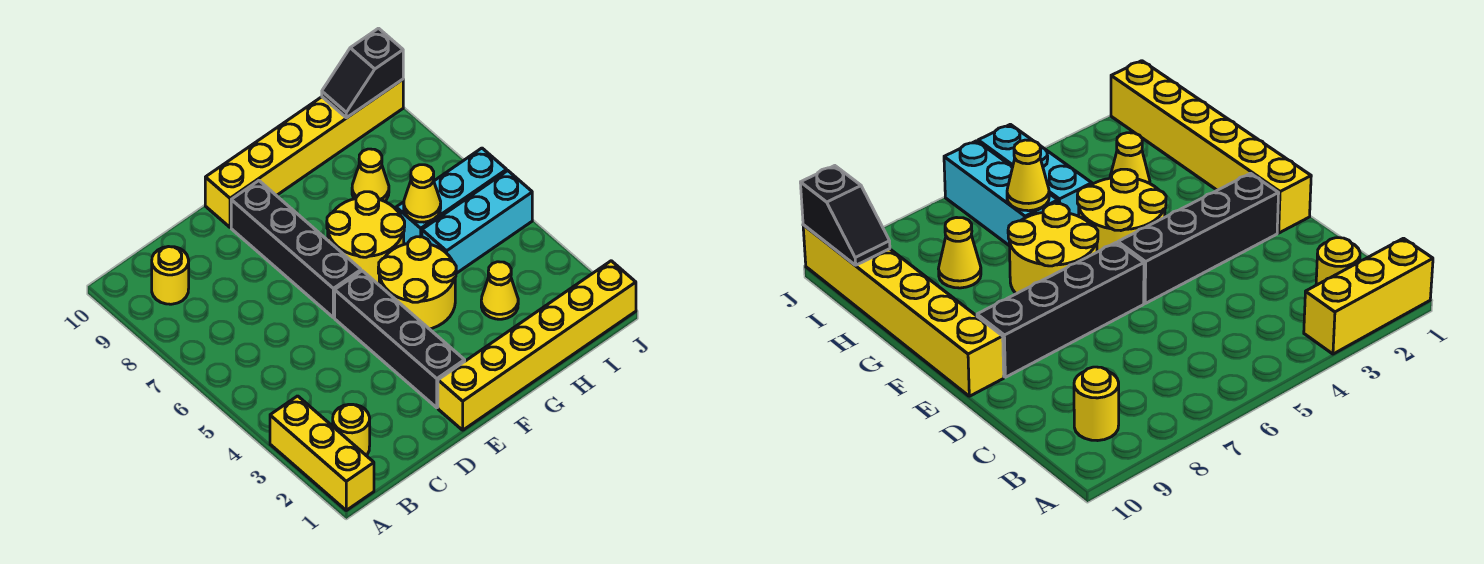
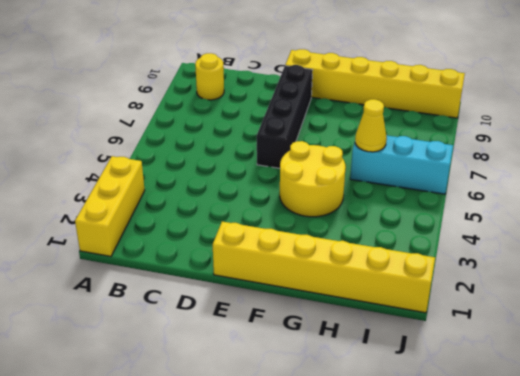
none -> yellow round brick B2 level 1
none -> black brick E2:E5 level 1
none -> yellow round brick F6:G7 level 1

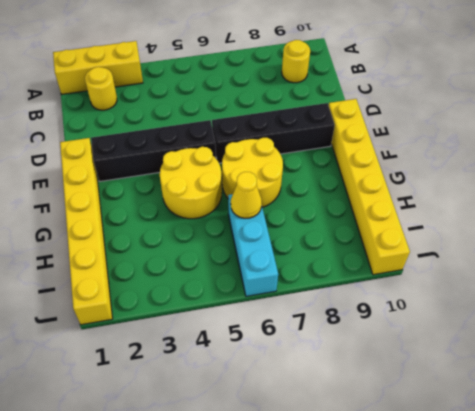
none -> yellow cone H3 level 1
none -> cyan brick H5:J5 level 1
none -> yellow cone H8 level 1

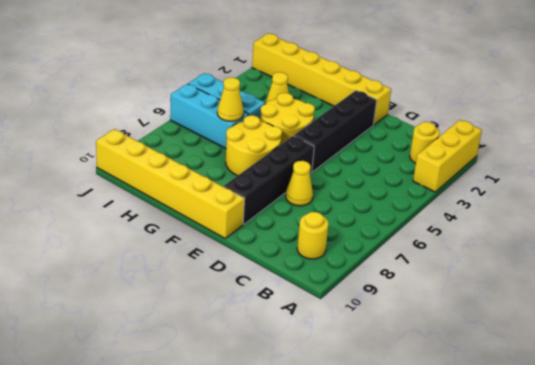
yellow cone D7 level 1 -> yellow cone H8 level 1
none -> black slope I10:J10 level 2 top J

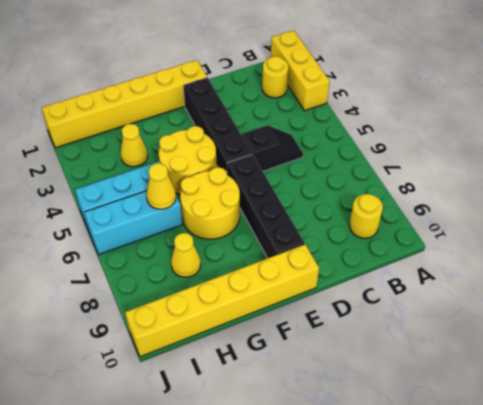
black slope C5:D5 level 1 top D -> black slope I10:J10 level 2 top J

